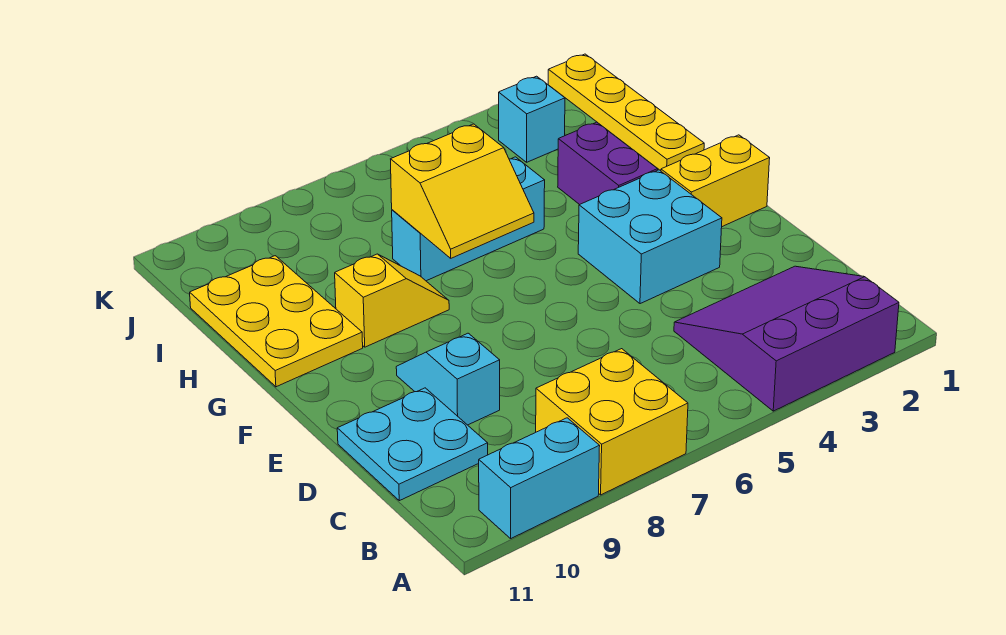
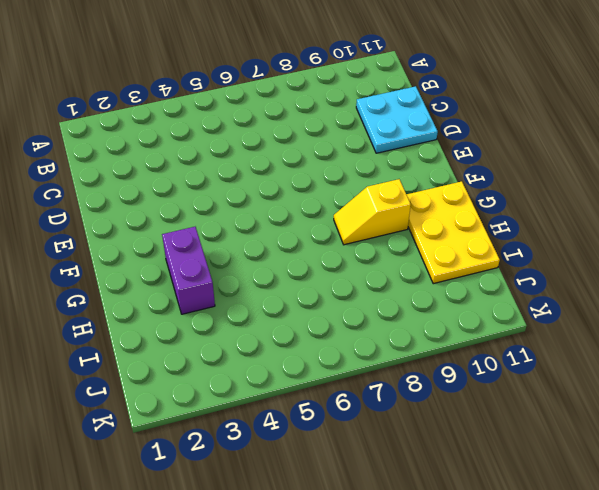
none -> purple slope A2:C4 level 1 top A
none -> yellow brick A7:B8 level 1
none -> cyan brick A9:A10 level 1

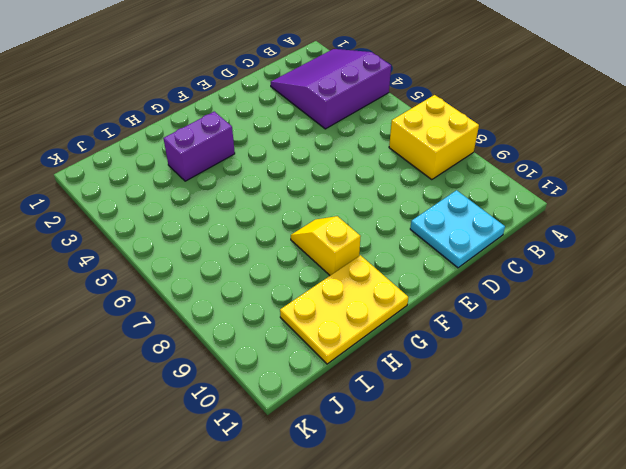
purple slope A2:C4 level 1 top 4 -> purple slope A2:C4 level 1 top A
none -> cyan brick A9:A10 level 1
none -> cyan slope D9:E9 level 1 top D
none -> cyan brick E3:F4 level 1

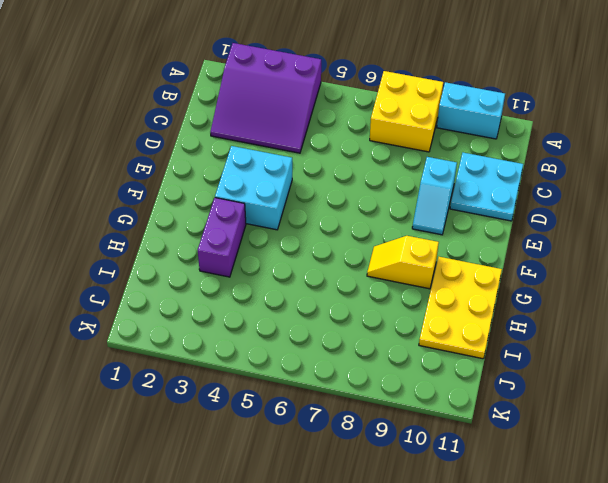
none -> yellow brick F1:F2 level 1
none -> yellow plate H1:K1 level 1
none -> cyan brick H5:H7 level 1

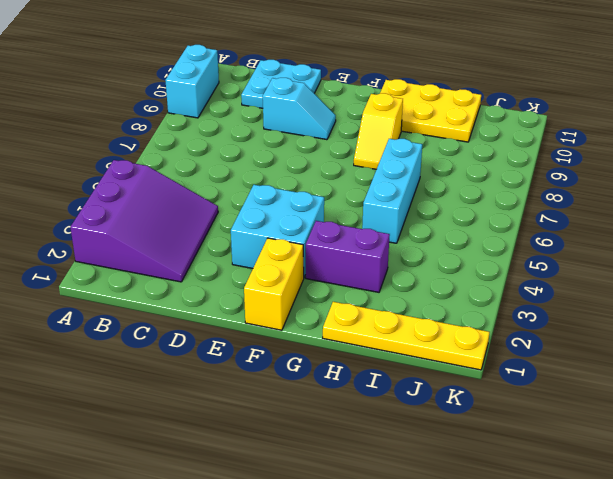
none -> yellow brick A7:B8 level 1
none -> cyan brick J3 level 1
none -> yellow slope G6:H7 level 2 top H

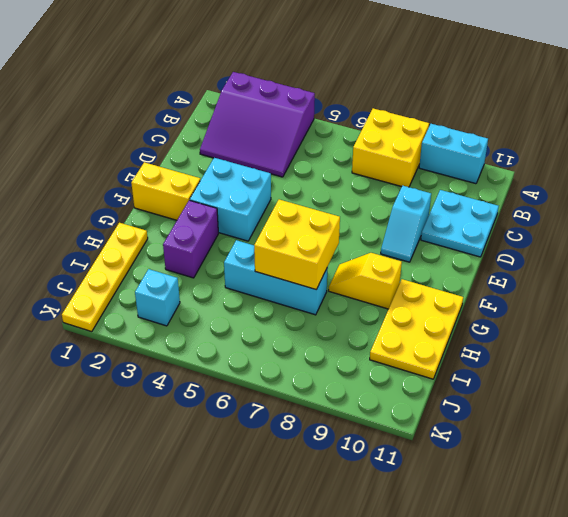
yellow brick G6:H7 level 2 -> yellow slope G6:H7 level 2 top H

